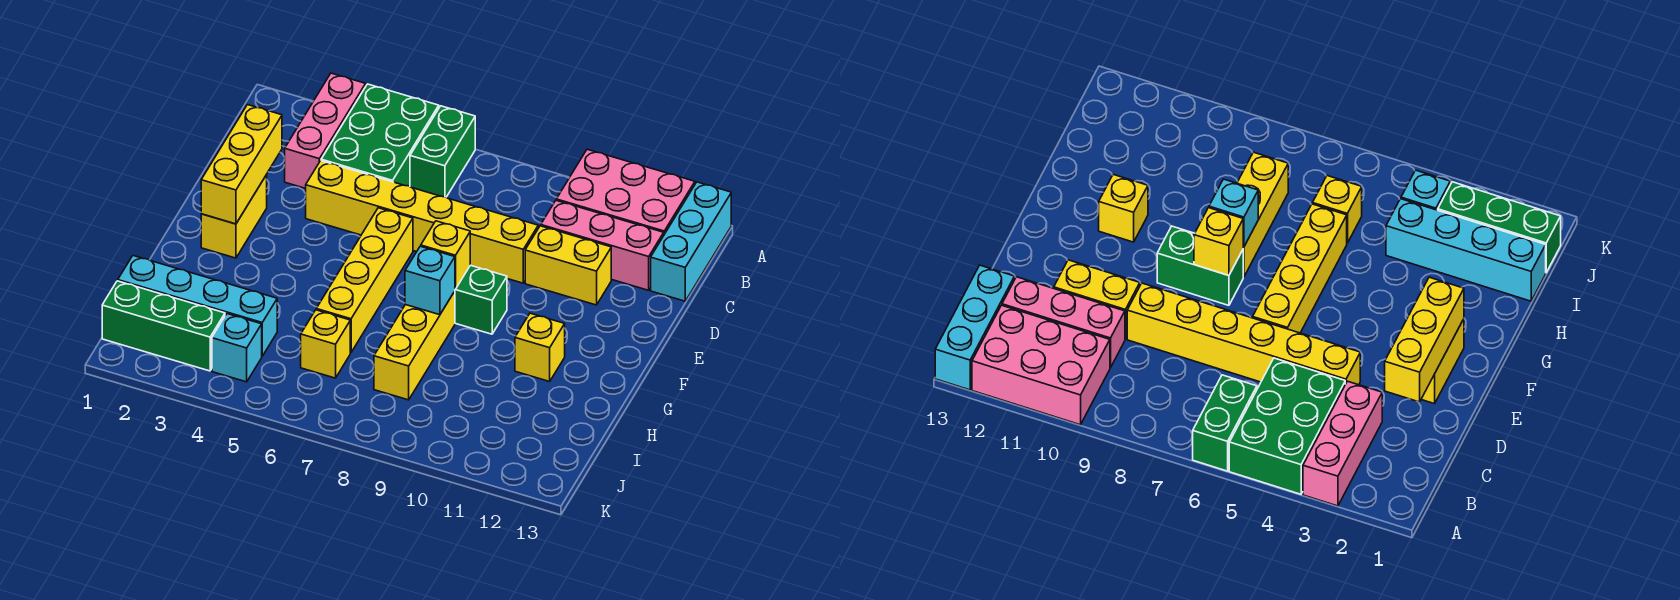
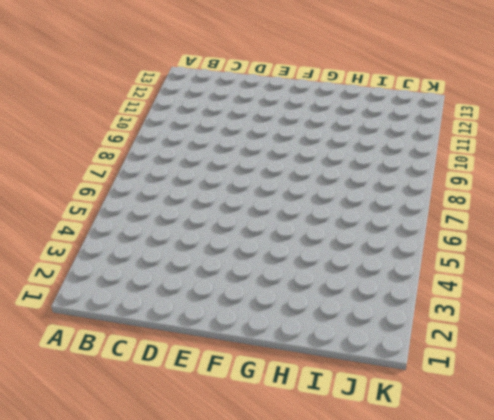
none -> pink brick A3:C3 level 1
none -> green brick A4:C5 level 1
none -> green brick A6:B6 level 1

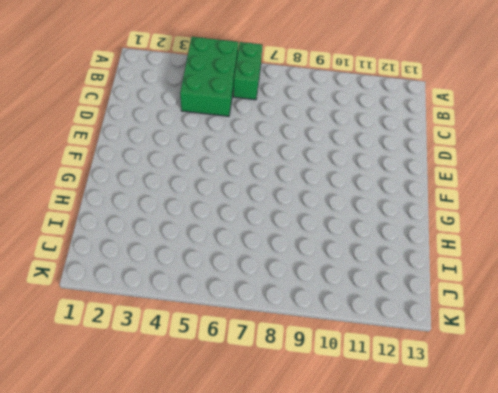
none -> pink brick A3:C3 level 1
none -> pink brick A10:B12 level 1
none -> cyan brick A13:C13 level 1

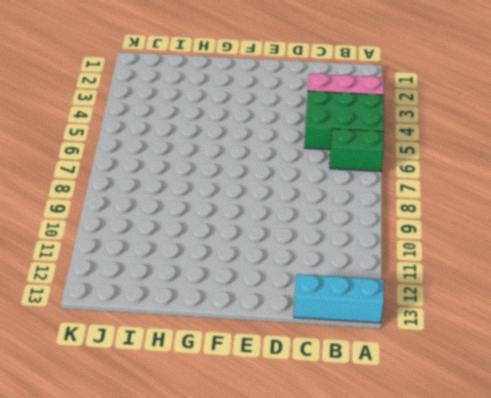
none -> pink brick A10:B12 level 1
none -> pink brick C10:C12 level 1
none -> yellow brick D4:D9 level 1

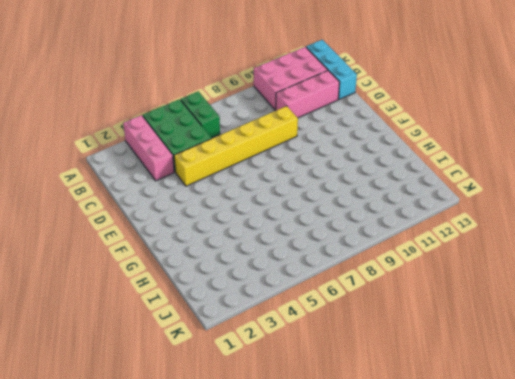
none -> yellow brick D10:D11 level 1
none -> yellow brick E2:F2 level 1
none -> yellow brick E6:H6 level 1

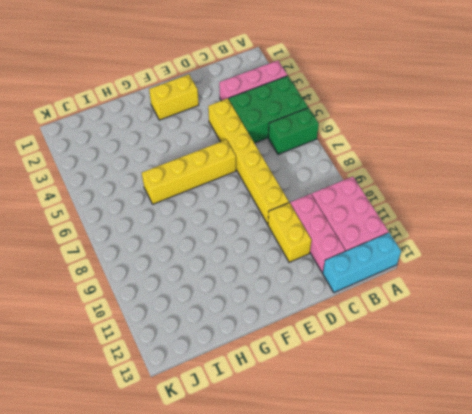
none -> green brick F8:F9 level 1
none -> yellow brick G8:I8 level 1
none -> yellow brick G11 level 1

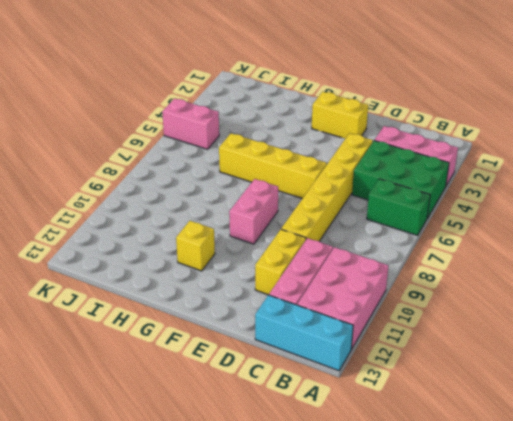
pink brick F8:F9 level 1 -> green brick F8:F9 level 1
pink brick J5:K5 level 1 -> none
none -> yellow brick G8:I8 level 1
none -> cyan brick I1:I4 level 1
none -> yellow brick I6 level 1

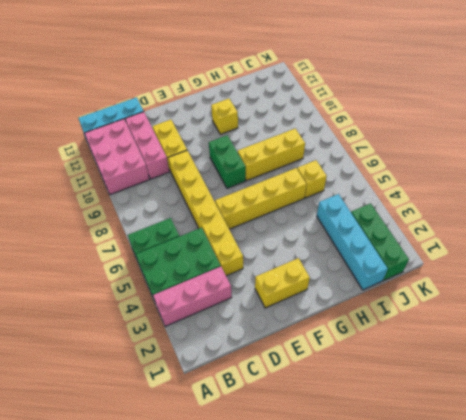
none -> cyan brick J4 level 1
none -> yellow brick D2:F2 level 2
none -> yellow brick F8 level 2

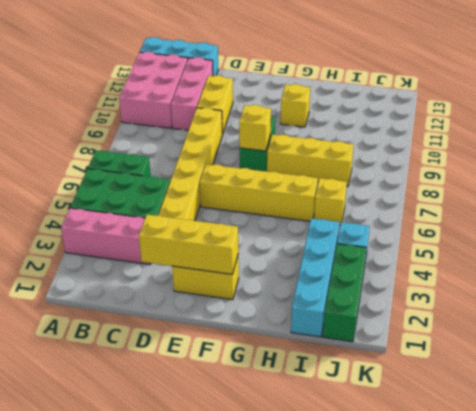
none -> cyan brick G8 level 2

